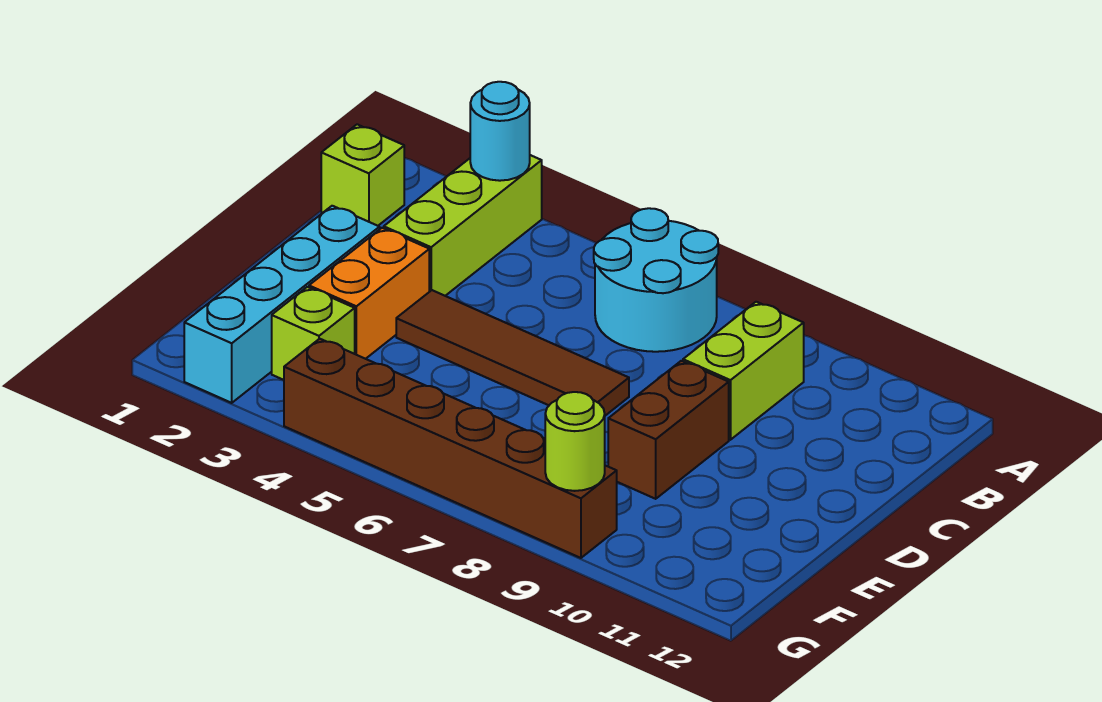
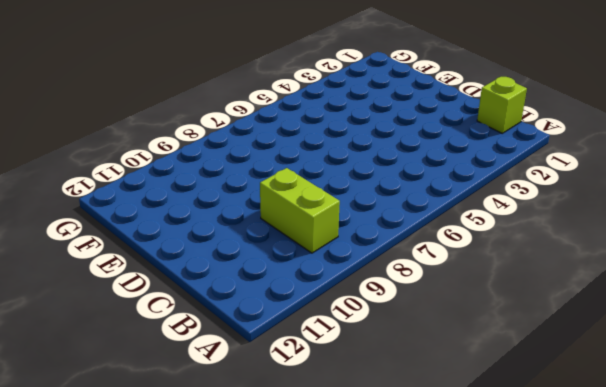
none -> lime brick A3:C3 level 1
none -> cyan round brick A6:B7 level 1
none -> cyan brick D2:G2 level 1

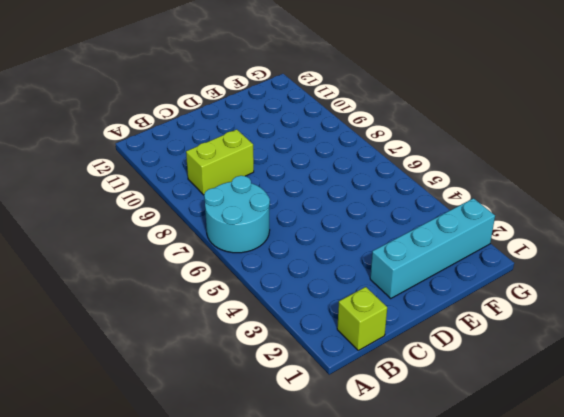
none -> lime brick A3:C3 level 1
none -> orange brick D3:E3 level 1
none -> brown tile D4:D7 level 1

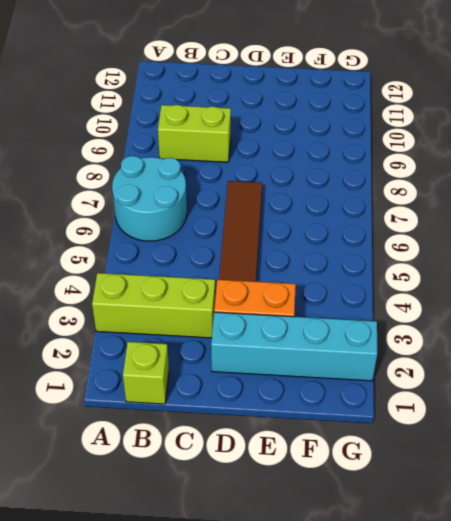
none -> brown brick D9:E9 level 1
none -> lime brick F3 level 1
none -> brown brick G4:G9 level 1

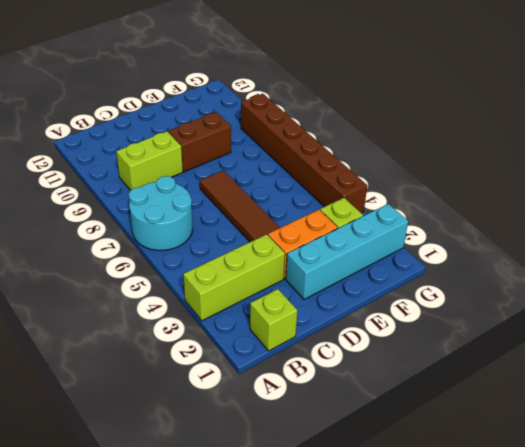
none -> cyan round brick A3 level 2
none -> lime round brick G9 level 2

